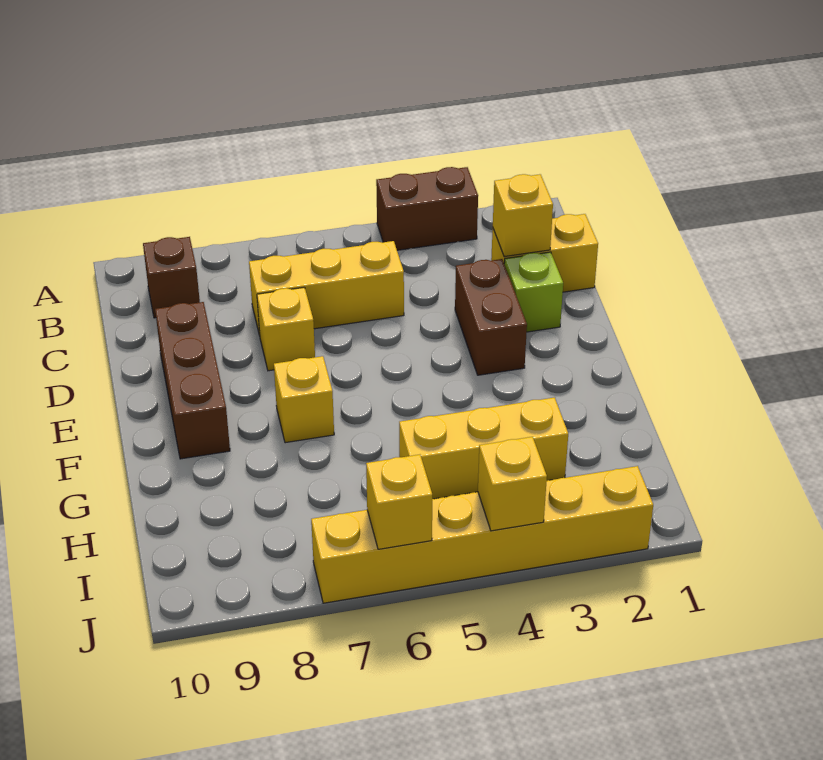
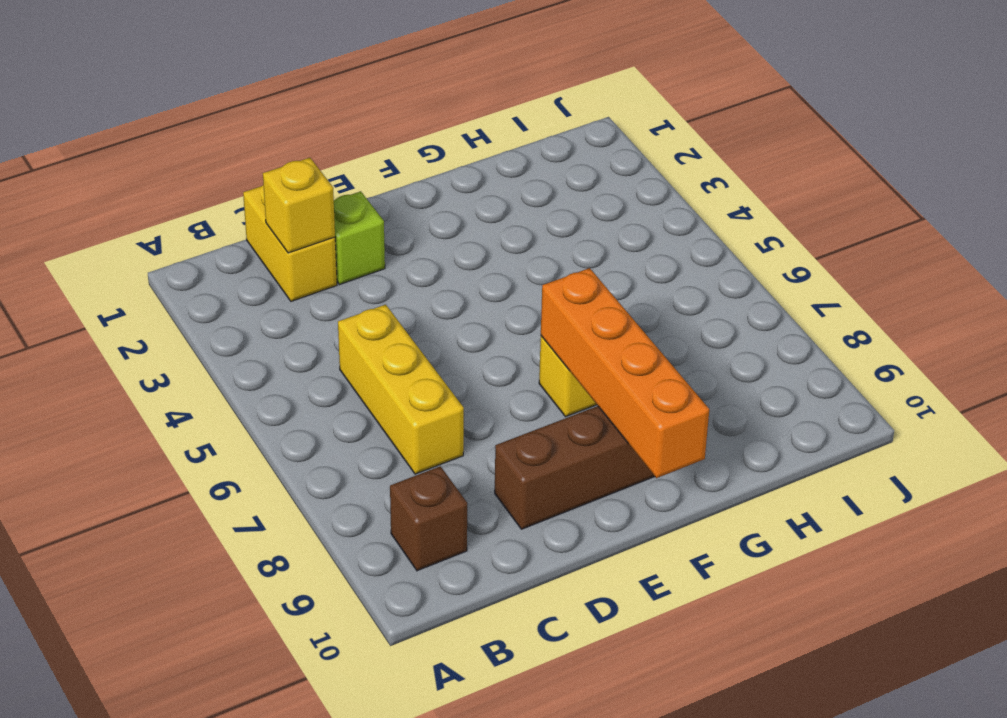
orange brick F7:F10 level 2 -> none
none -> brown brick A3:A4 level 1
none -> brown brick D3:E3 level 1
none -> yellow brick D7 level 1

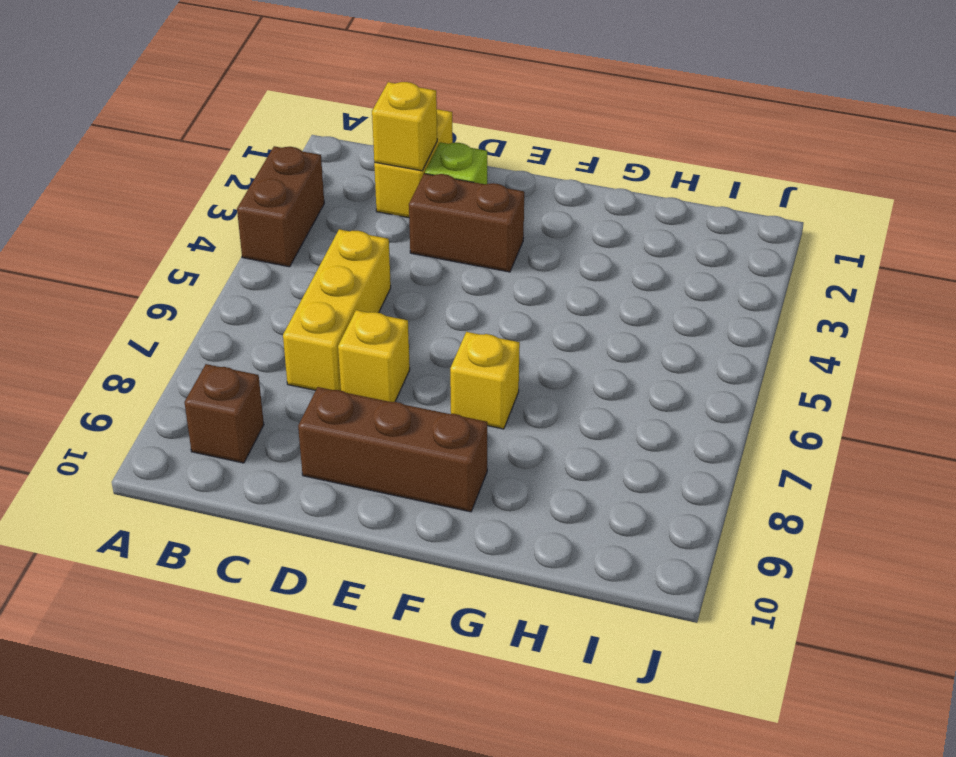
none -> yellow brick H3:H5 level 1
none -> yellow brick J2:J7 level 1
none -> yellow brick J4 level 2

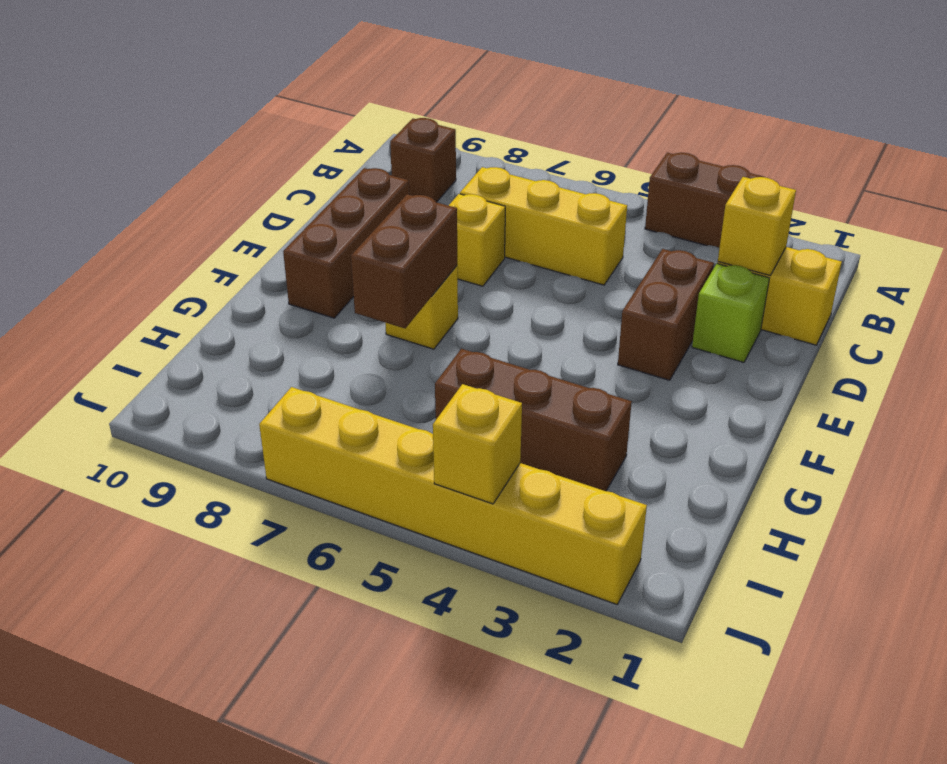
brown brick F7:G7 level 2 -> none
brown brick H3:H5 level 1 -> yellow brick H3:H5 level 1
none -> yellow brick J6 level 2

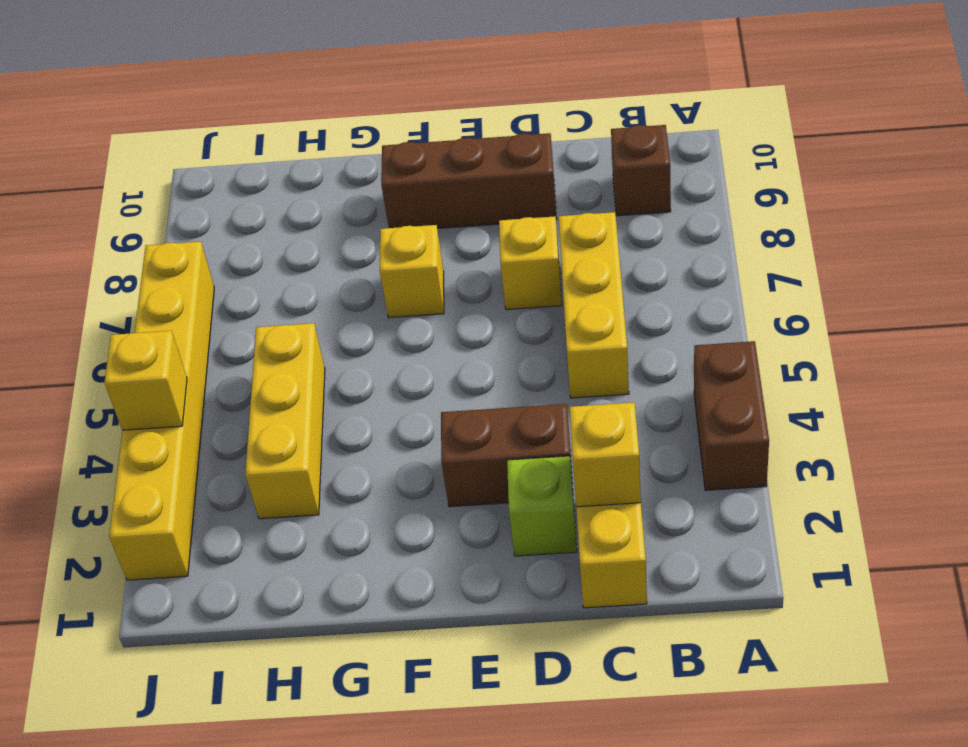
none -> yellow brick J6 level 2

